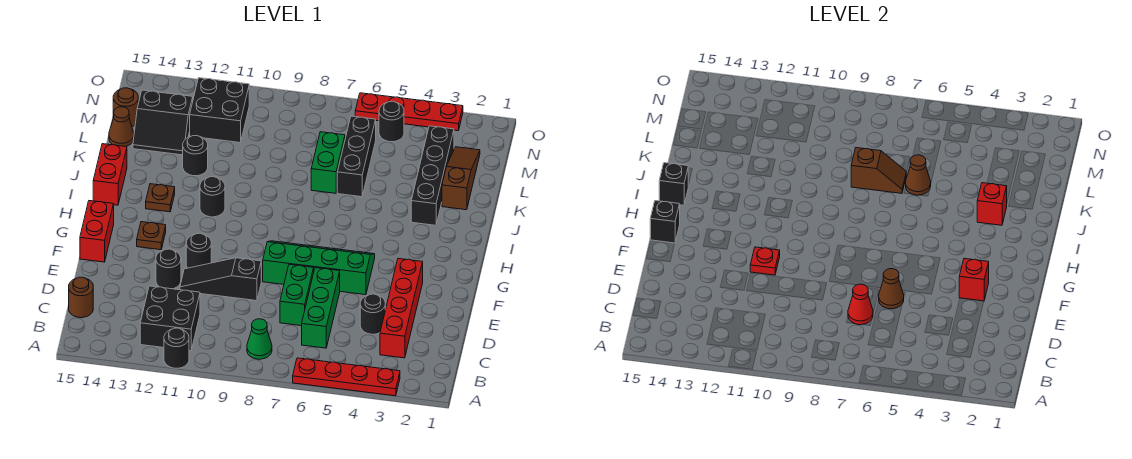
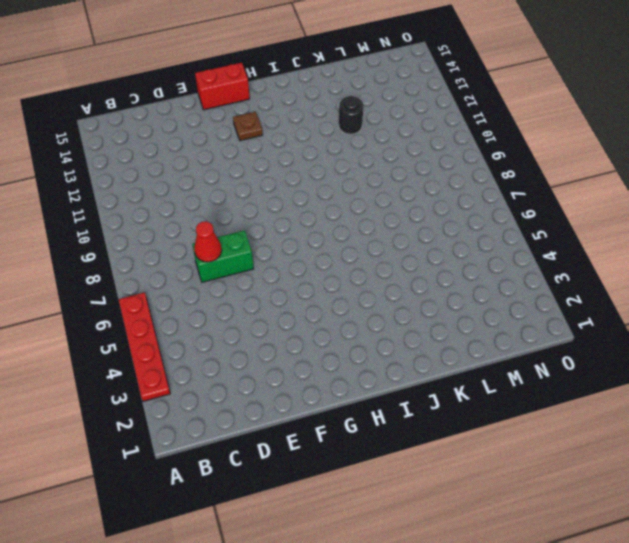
none -> black round brick A11 level 1
none -> green cone B8 level 1
none -> black brick B11:C12 level 1
none -> red brick C3:F3 level 1

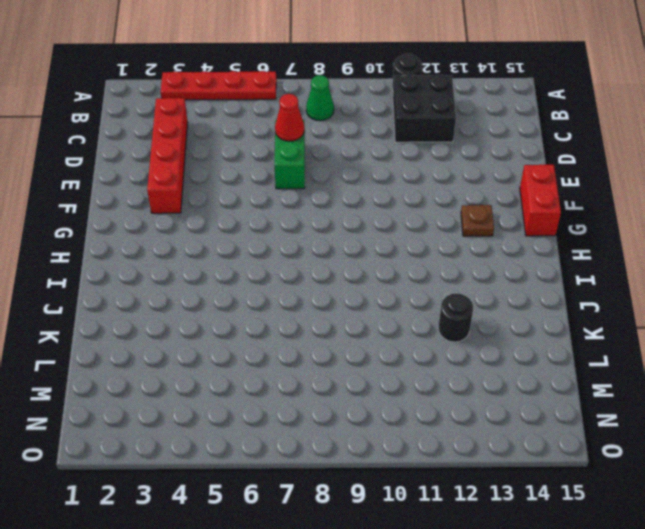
none -> green brick C6:E6 level 1
none -> brown round brick C15 level 1
none -> black round brick D4 level 1
none -> black slope E9:E11 level 1 top 9

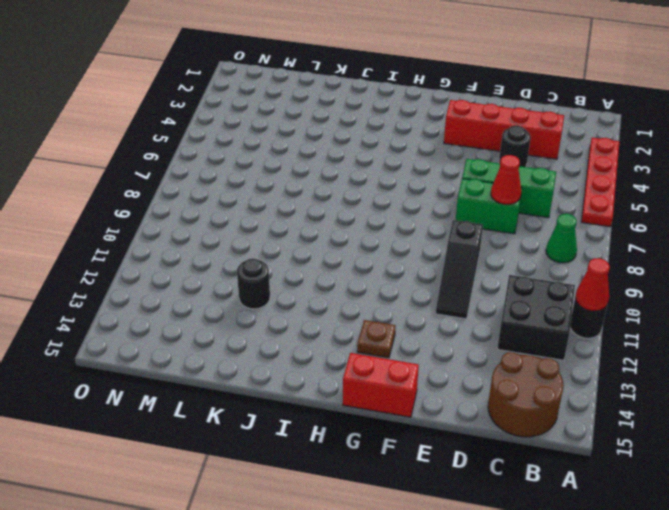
red cone A11 level 2 -> none
brown round brick B14:C15 level 1 -> brown round brick C15 level 1
none -> black round brick E12 level 1
none -> green slope F5:G8 level 1 top F
none -> black round brick F11 level 1
none -> black round brick I11 level 1

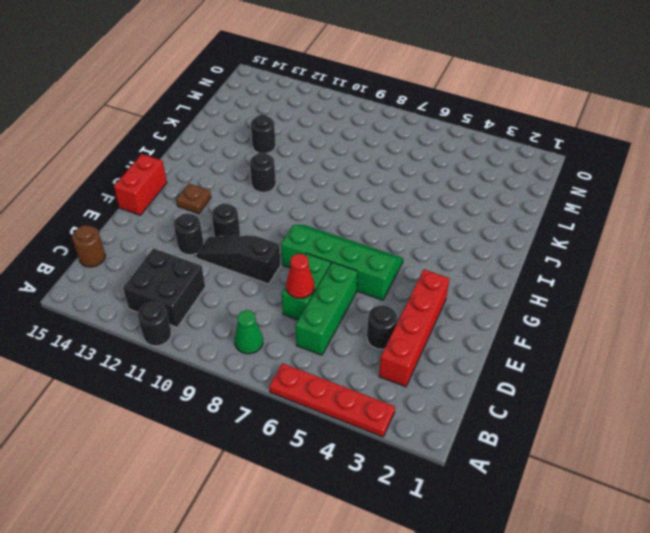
none -> brown plate I13 level 1
none -> red brick I15:J15 level 1
none -> black brick J3:M3 level 1
none -> brown slope K2:M2 level 1 top K

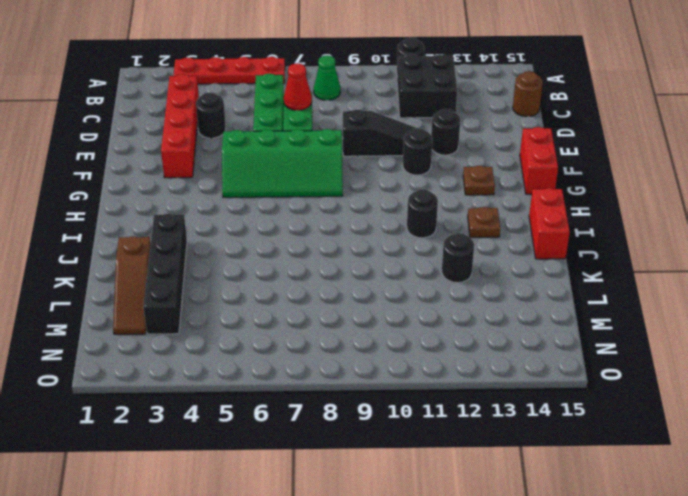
none -> black brick K6:M6 level 1
none -> green brick K7:L7 level 1
none -> black slope L13:M14 level 1 top M
none -> brown cone L15 level 1

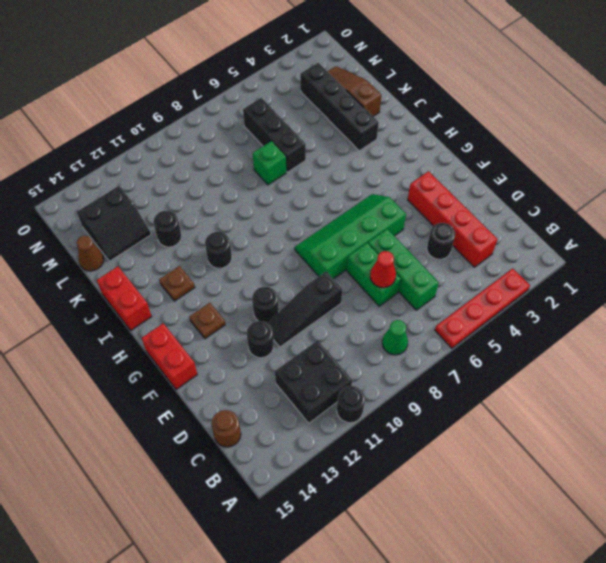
green brick K7 level 1 -> green brick K7:L7 level 1
none -> black brick M11:N12 level 1
none -> brown round brick M15 level 1
none -> black round brick N5 level 1
none -> red plate O3:O6 level 1

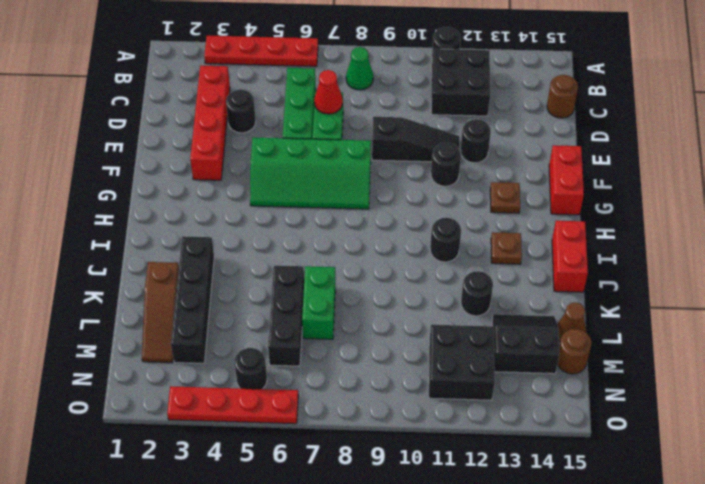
none -> brown cone E6 level 2
none -> red brick F3 level 2
none -> red plate F11 level 2
none -> black brick G15 level 2

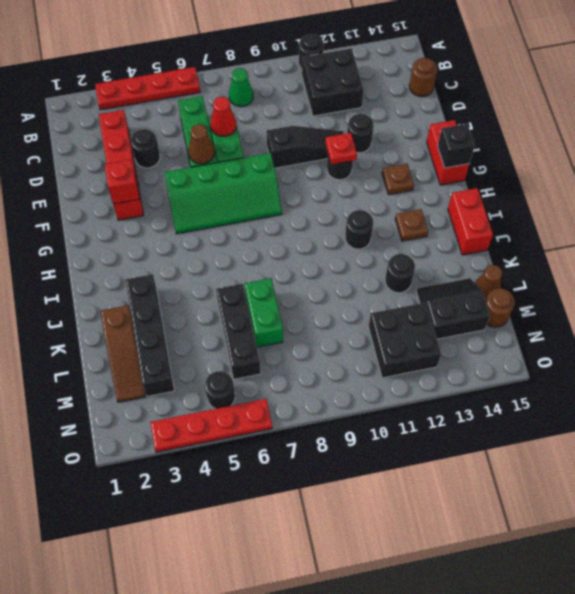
none -> black brick I15 level 2
none -> red brick J3 level 2
none -> brown cone K6 level 2
none -> brown slope K7:K8 level 2 top 8

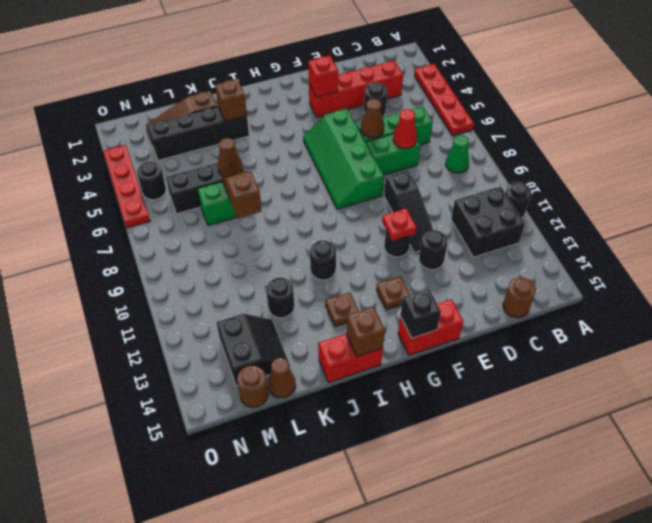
brown brick I15 level 2 -> black brick I15 level 2
brown brick J3 level 2 -> red brick J3 level 2
none -> black brick M11:N12 level 1

